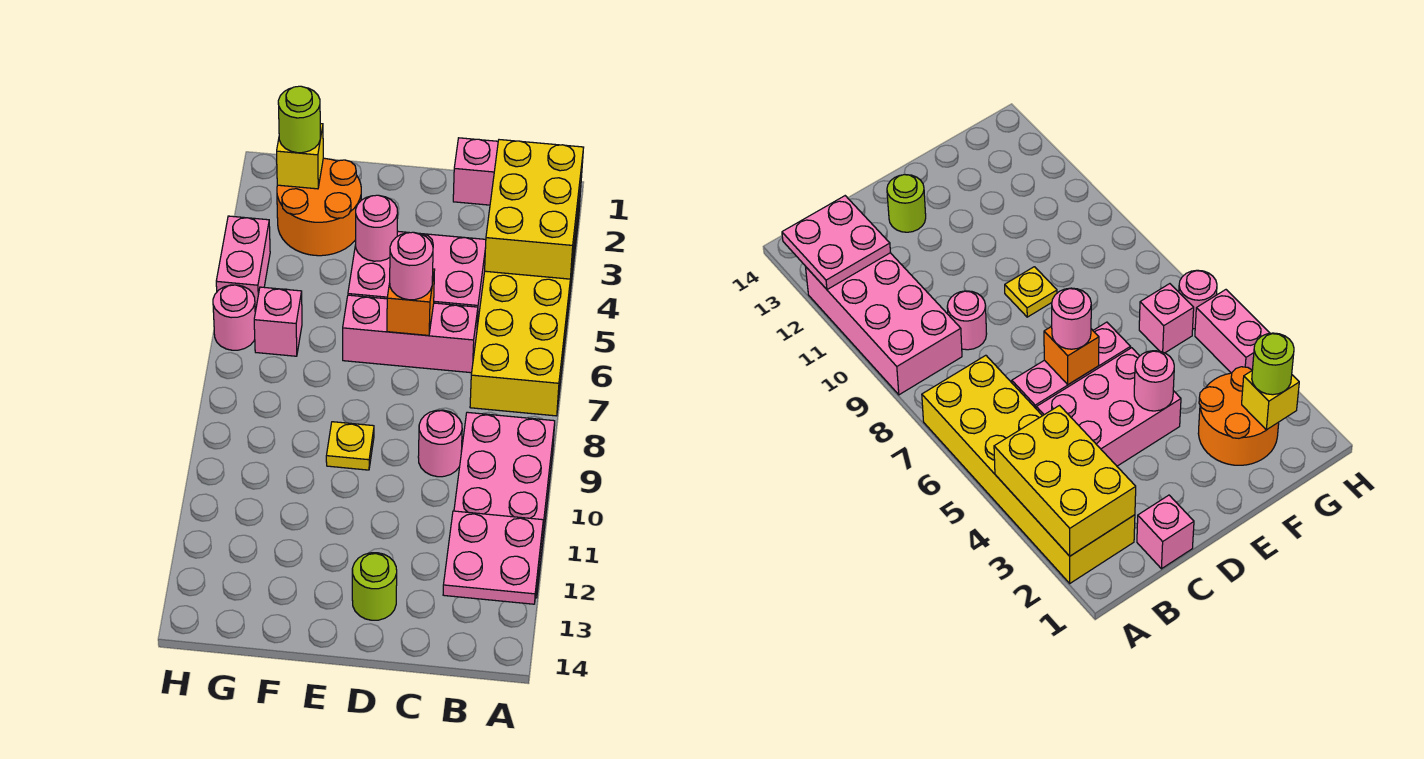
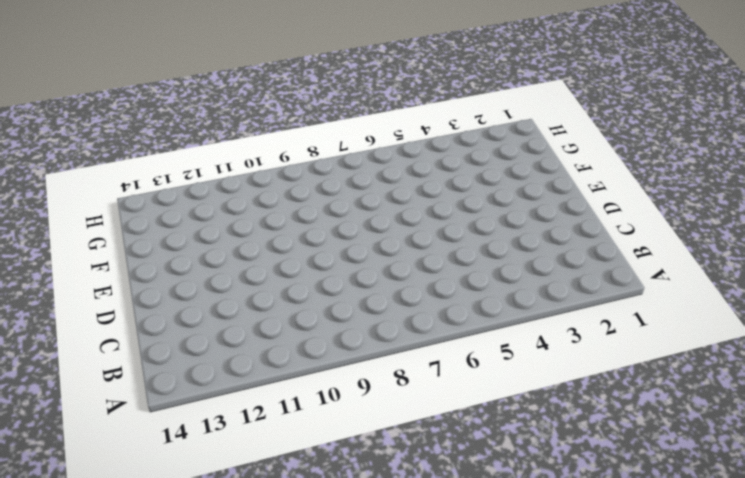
none -> yellow brick A2:B7 level 1
none -> pink brick A9:B12 level 1
none -> pink brick C1 level 1

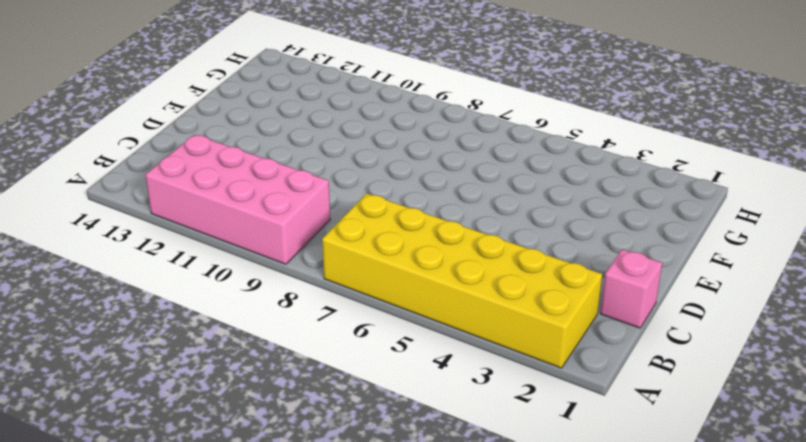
none -> pink brick C4:E5 level 1
none -> pink brick C6:E6 level 1
none -> pink round brick C9 level 1

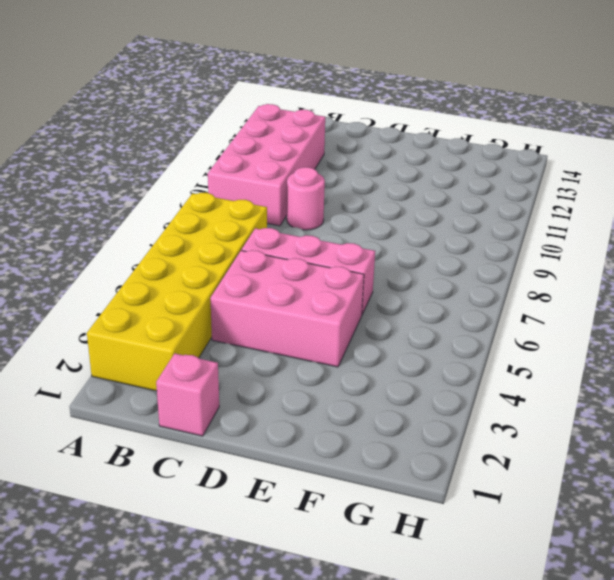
none -> lime round brick D13 level 1
none -> yellow plate E9 level 1
none -> orange round brick F2:G3 level 1

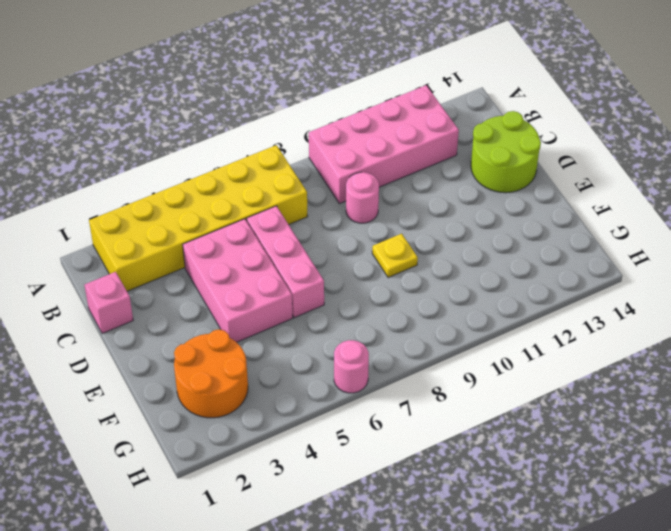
lime round brick C13:D14 level 1 -> lime round brick D13 level 1
none -> pink brick G6 level 1
none -> pink brick H4:H5 level 1
none -> yellow brick A2:B4 level 2

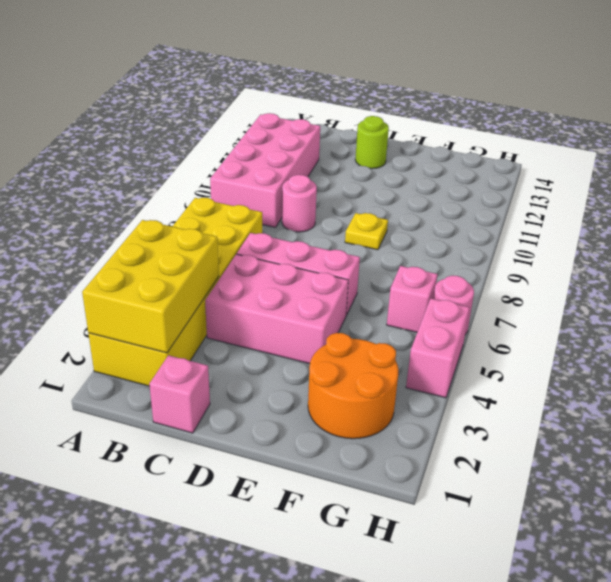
none -> pink plate A12:B13 level 2
none -> orange brick D6 level 2
none -> pink round brick E4 level 2

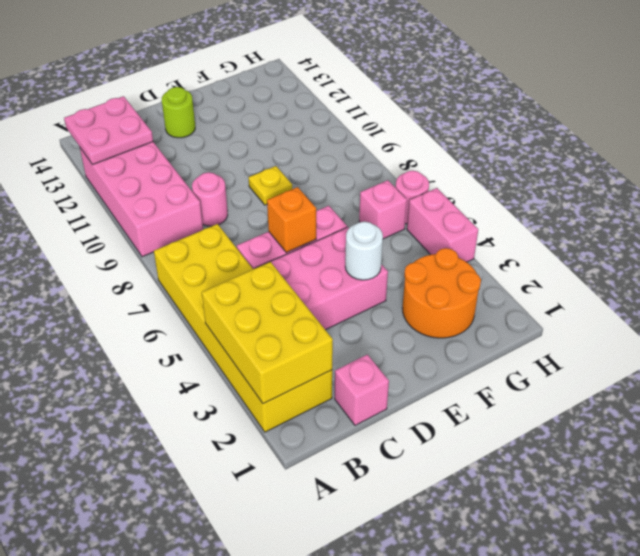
white round brick E4 level 2 -> pink round brick E4 level 2
none -> yellow brick G2 level 2
none -> pink round brick D6 level 3
none -> lime round brick G2 level 3

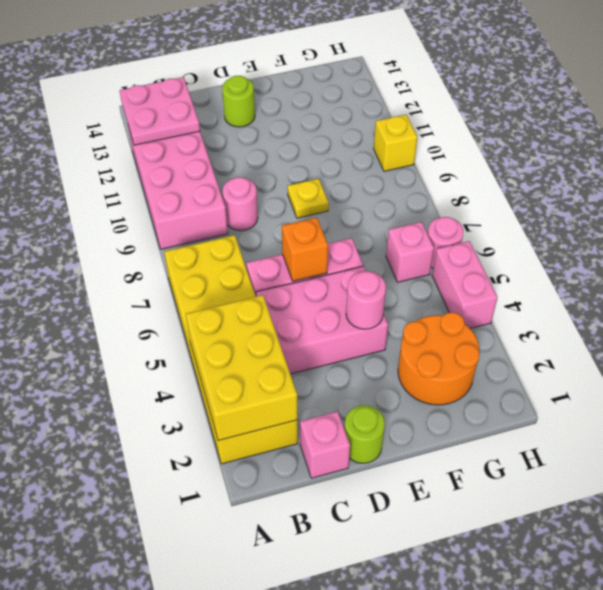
lime round brick D1 level 1 -> lime round brick G2 level 3
yellow brick H10 level 1 -> yellow brick G2 level 2
none -> pink round brick D6 level 3

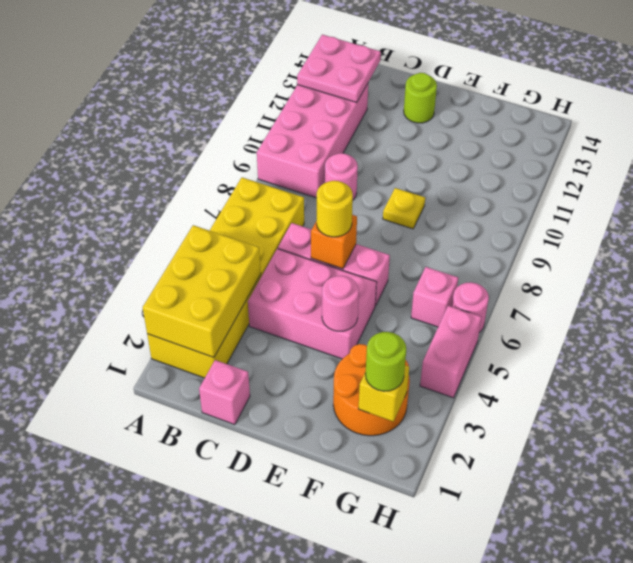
yellow round brick D6 level 3 -> pink round brick D6 level 3

